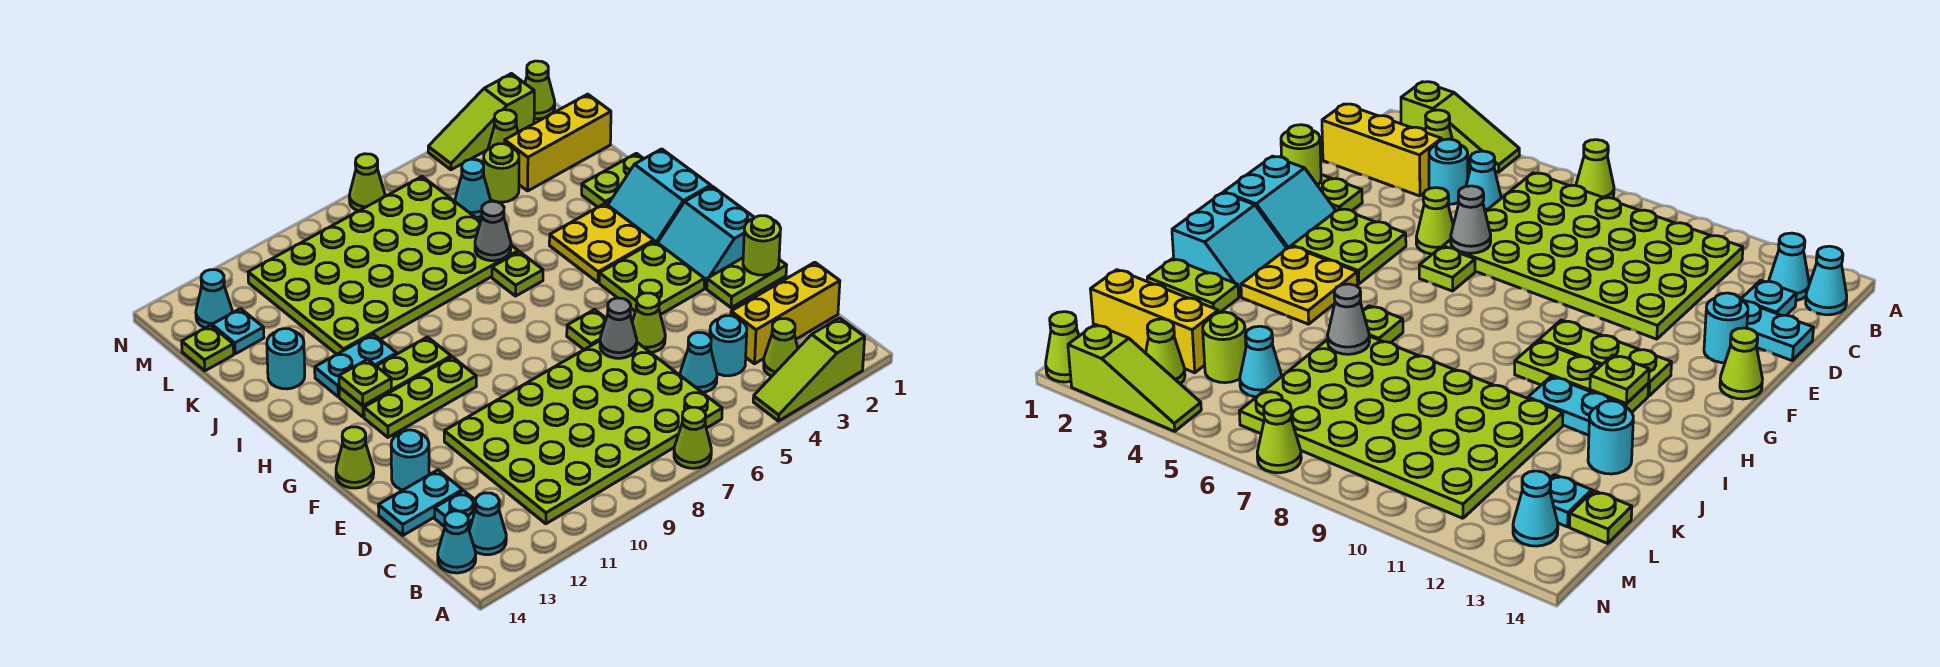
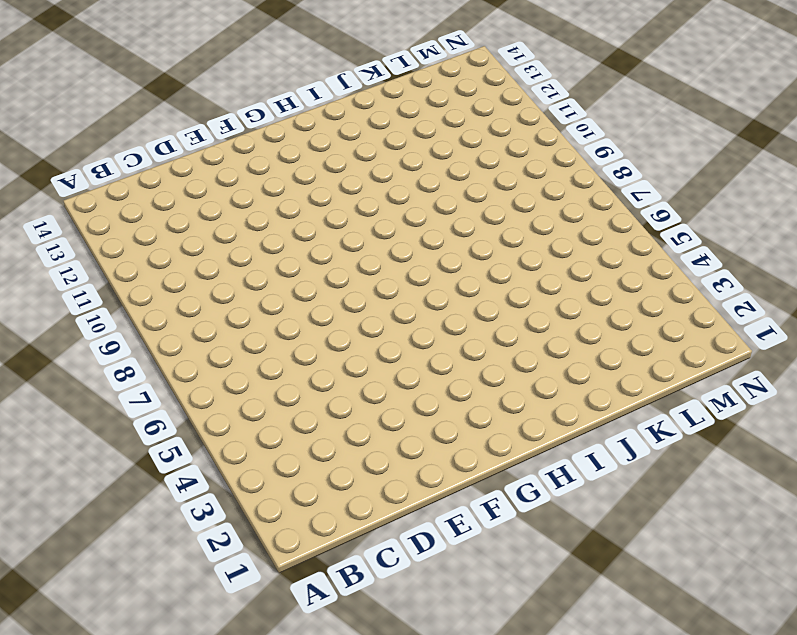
none -> lime slope A2:A4 level 1 top 2
none -> lime cone A7 level 1
none -> lime cone B3 level 1
none -> lime plate B6:E11 level 1

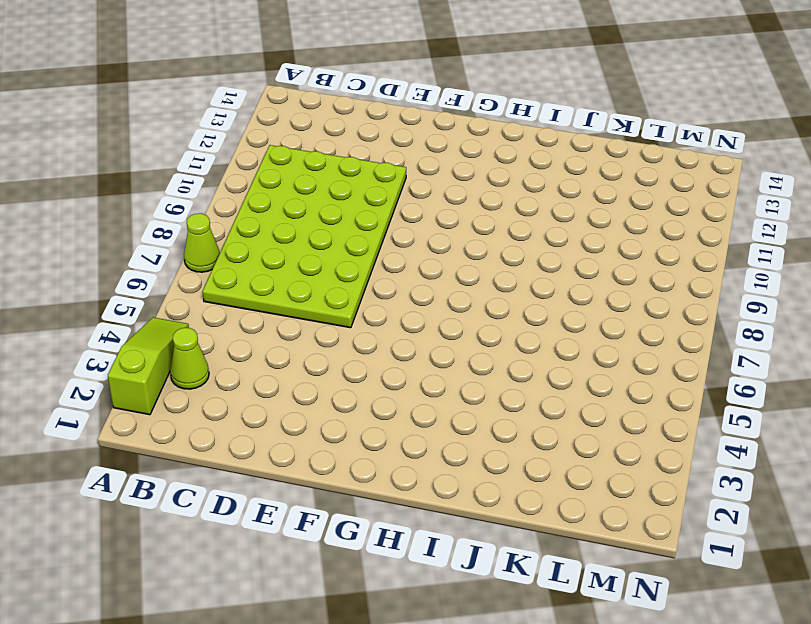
none -> cyan cone B13 level 1
none -> cyan cone B14 level 1
none -> yellow brick C1:C3 level 1
none -> cyan round brick C4 level 1

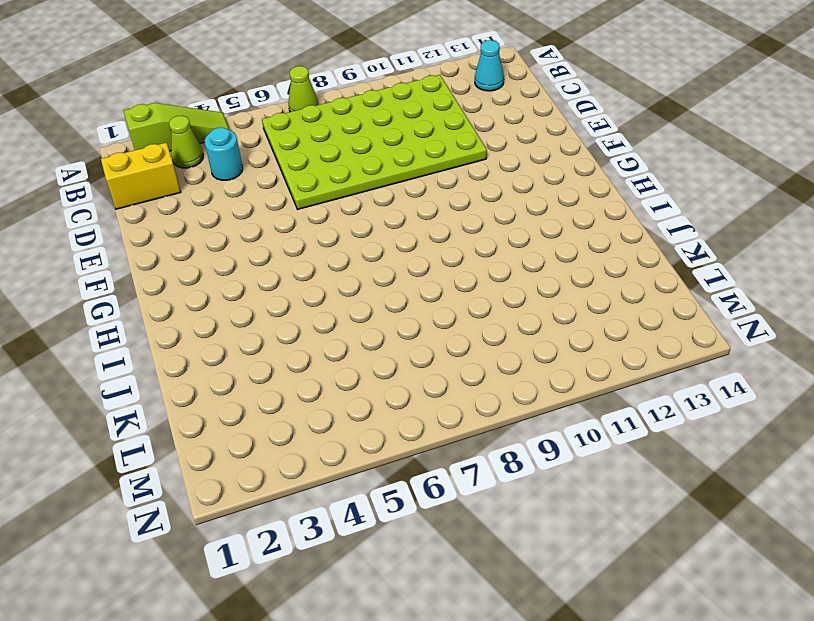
yellow brick C1:C2 level 1 -> yellow brick C1:C3 level 1
none -> cyan cone B14 level 1
none -> cyan cone C5 level 1
none -> cyan plate C13 level 1
none -> cyan plate D13:D14 level 1

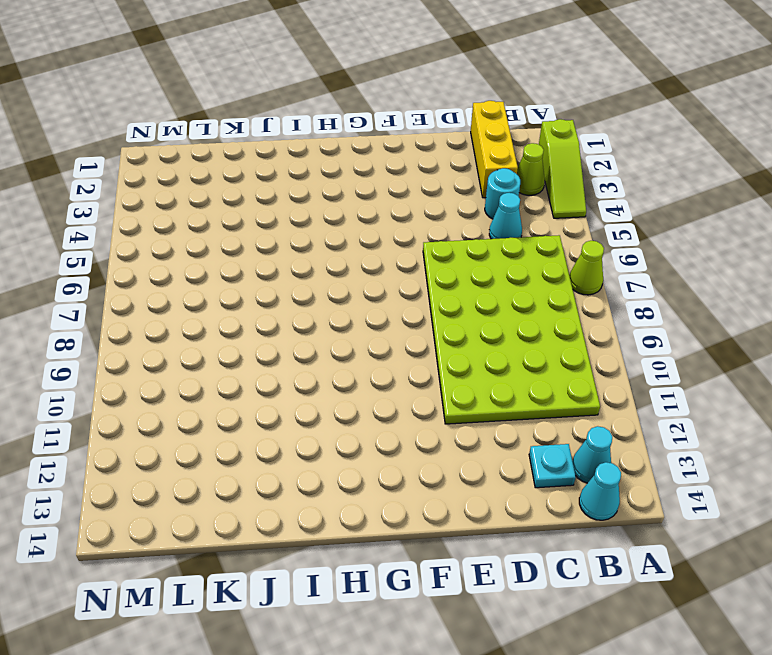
none -> cyan plate D13:D14 level 1
none -> lime plate E1:E2 level 1
none -> lime cone E5 level 1
none -> cyan round brick E13 level 1

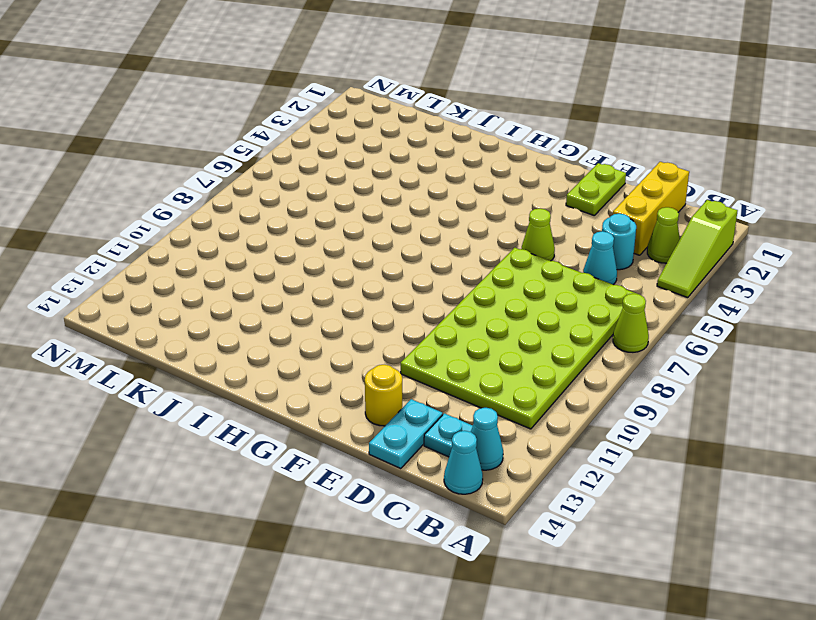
yellow round brick E13 level 1 -> cyan round brick E13 level 1
none -> cyan slope F1:G2 level 1 top 1
none -> lime plate F3:G4 level 1
none -> lime plate F6 level 1
none -> lime cone F14 level 1

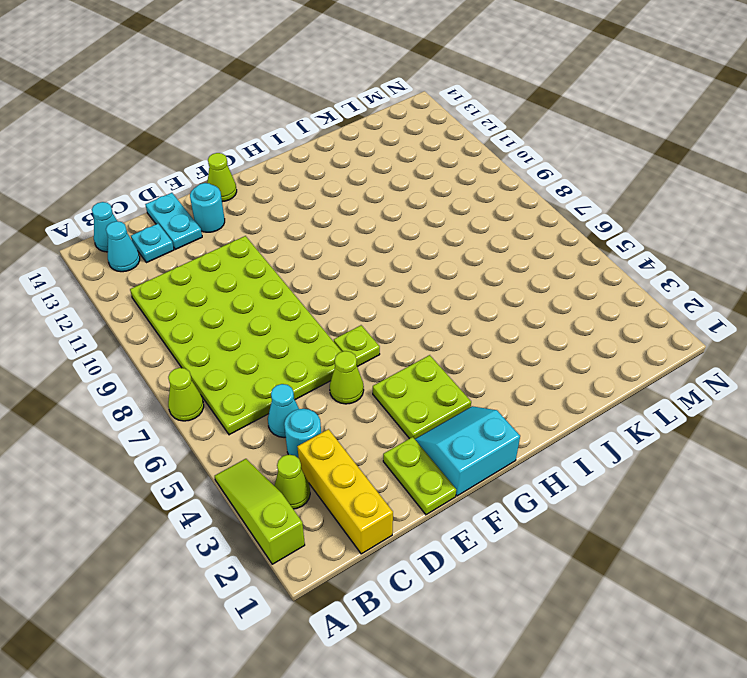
none -> lime plate G10:G12 level 1
none -> cyan slope H1:I2 level 1 top 1
none -> yellow plate H3:I4 level 1
none -> lime plate H10:H12 level 1

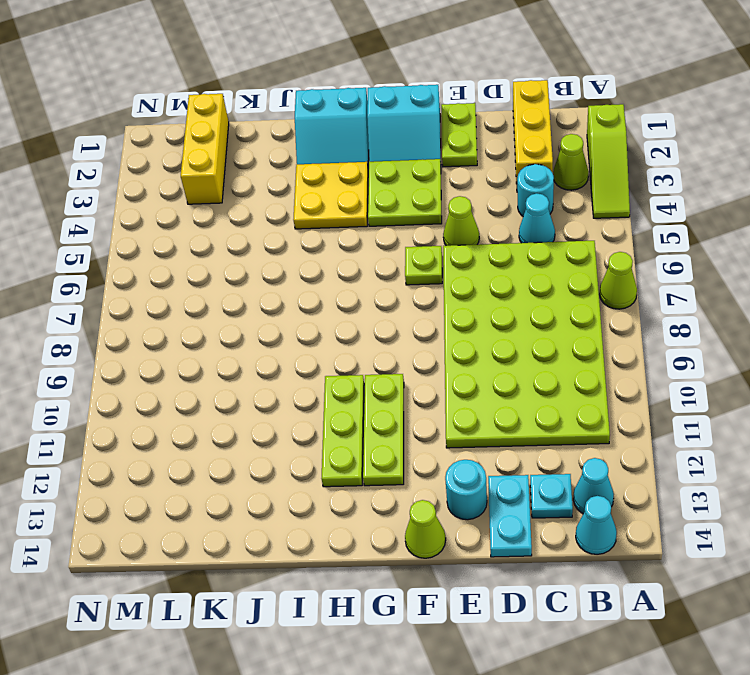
none -> lime plate I6 level 1
none -> cyan plate I11:I12 level 1
none -> lime plate J1:J2 level 1
none -> lime plate J6:M11 level 1

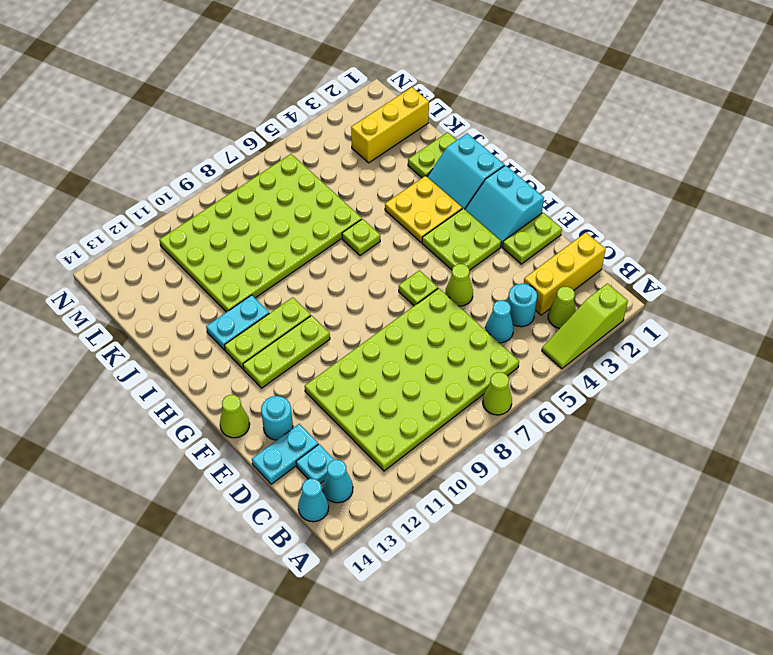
none -> cyan round brick J13 level 1
none -> lime round brick L4 level 1
none -> cyan cone L5 level 1
none -> cyan plate L13 level 1

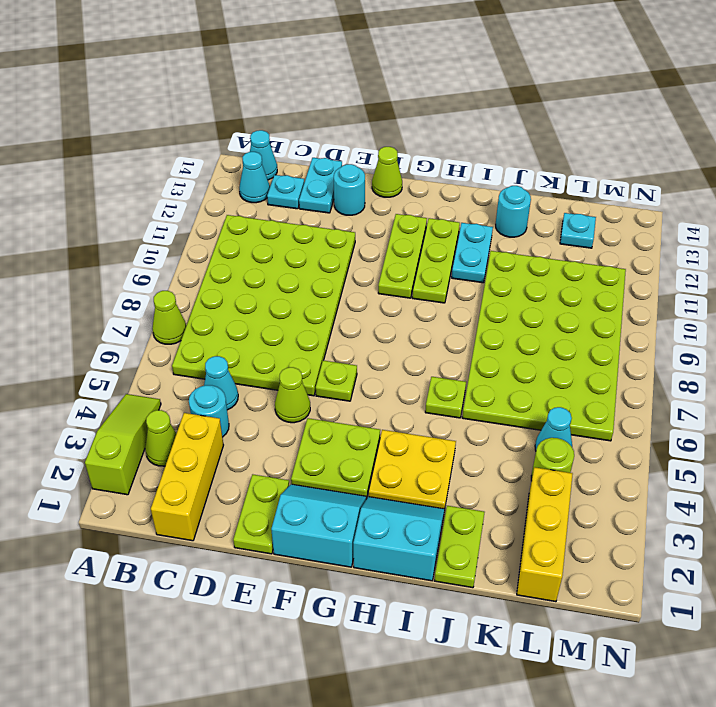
none -> lime plate L14 level 1
none -> lime cone M3 level 1
none -> cyan cone M13 level 1
none -> lime cone N1 level 1

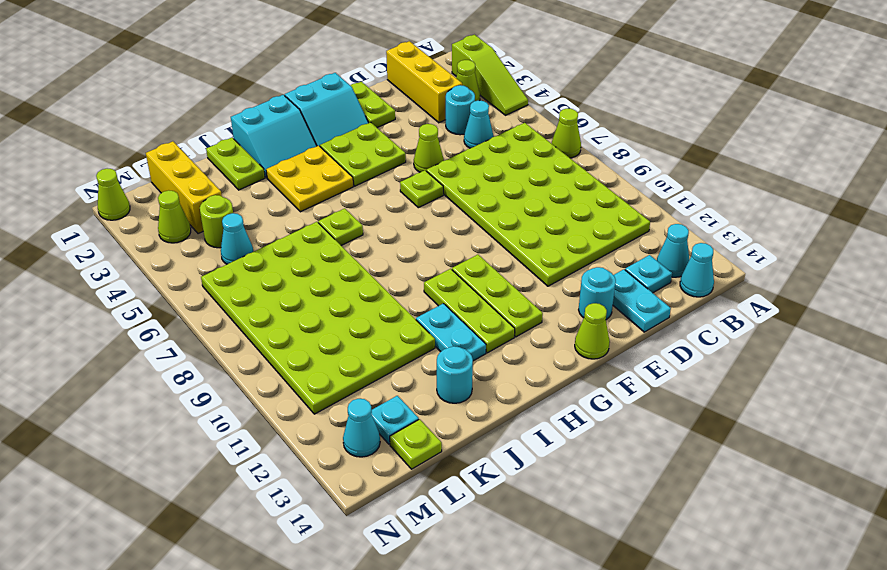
none -> lime slope N2:N4 level 1 top 2
none -> lime cone N7 level 1
none -> lime round brick E1 level 2
none -> grey cone E6 level 2

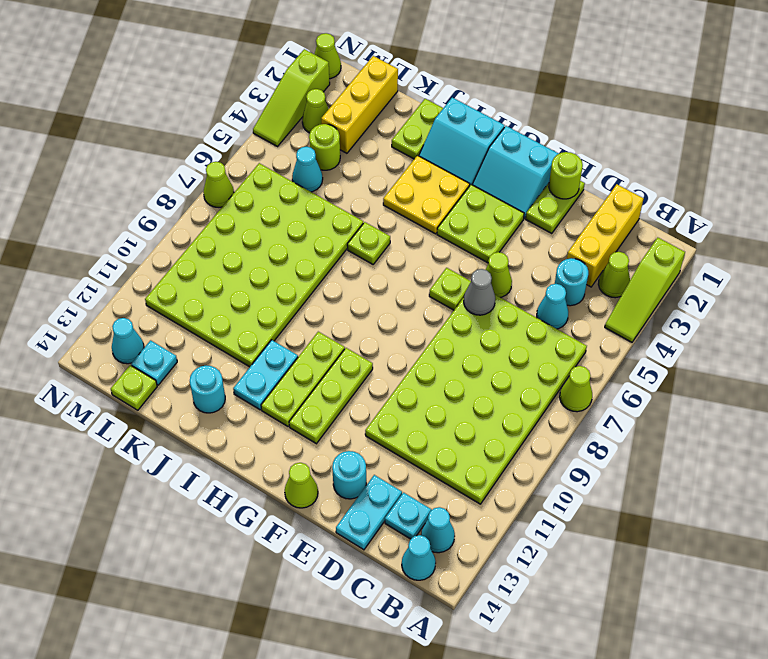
none -> lime plate H12 level 2
none -> grey cone J6 level 2

